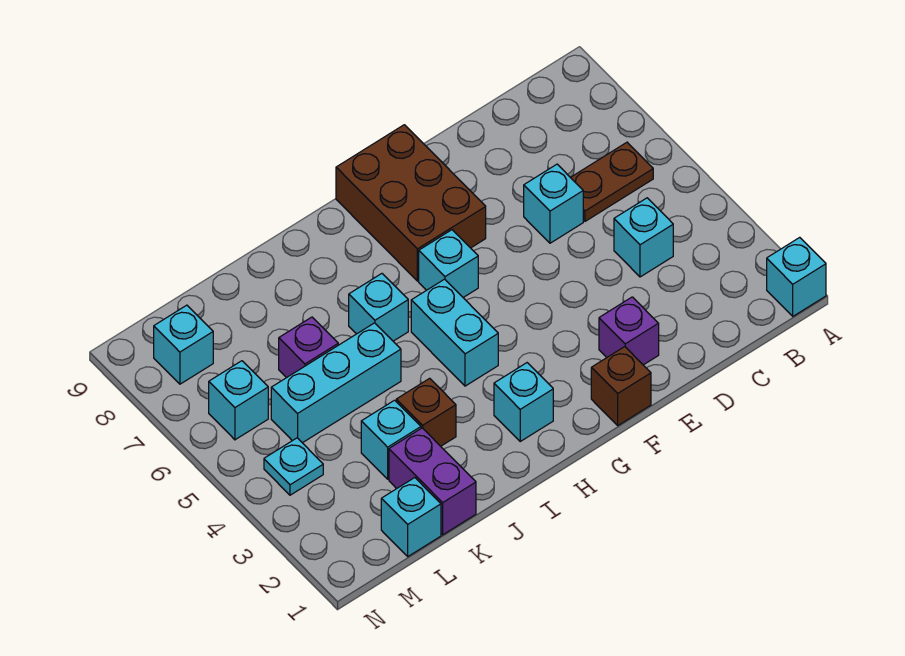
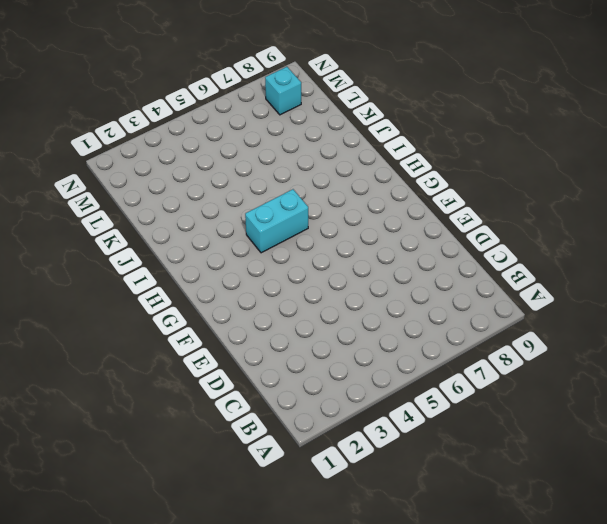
none -> cyan brick A1 level 1
none -> brown plate B6:C6 level 1
none -> cyan brick C4 level 1

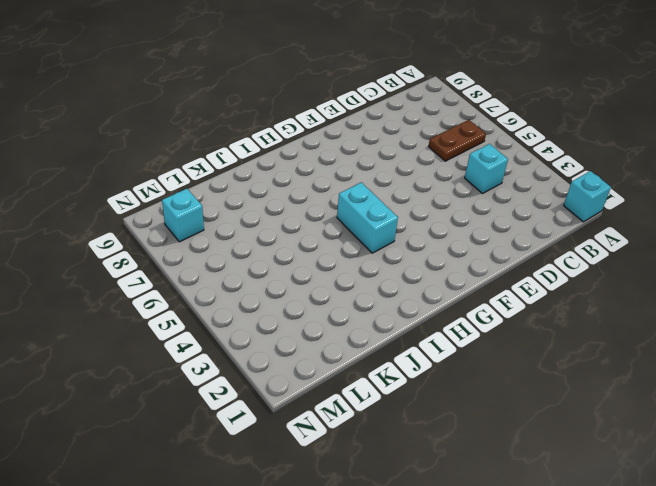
none -> cyan brick D6 level 1
none -> purple brick E2 level 1
none -> brown brick F1 level 1

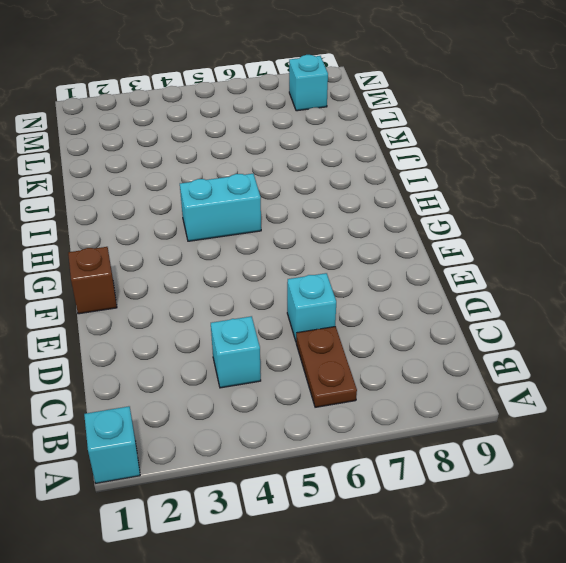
none -> purple brick E2 level 1
none -> brown brick F7:G9 level 1
none -> cyan brick G6 level 1

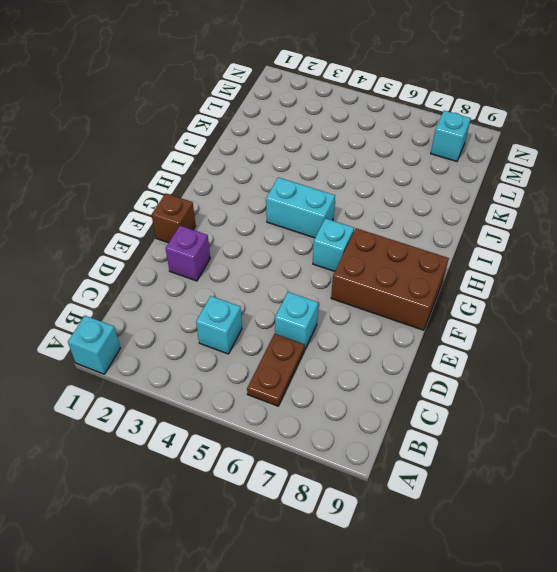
none -> cyan brick H2 level 1
none -> cyan brick I6 level 1
none -> brown brick J3 level 1

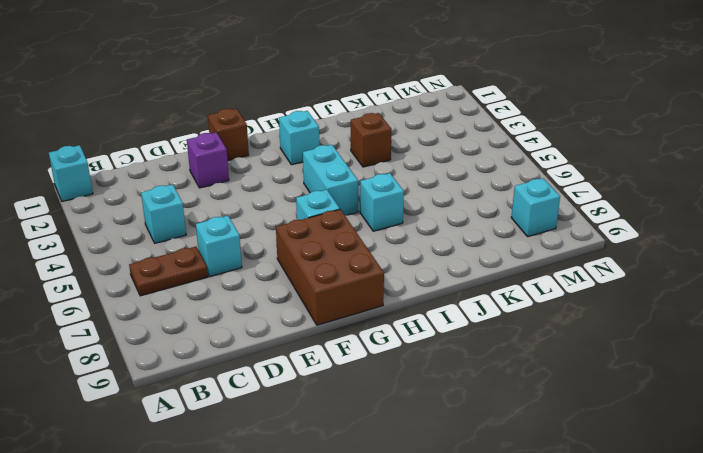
none -> cyan brick J5:L5 level 1
none -> purple brick K1:K2 level 1
none -> cyan brick K3 level 1

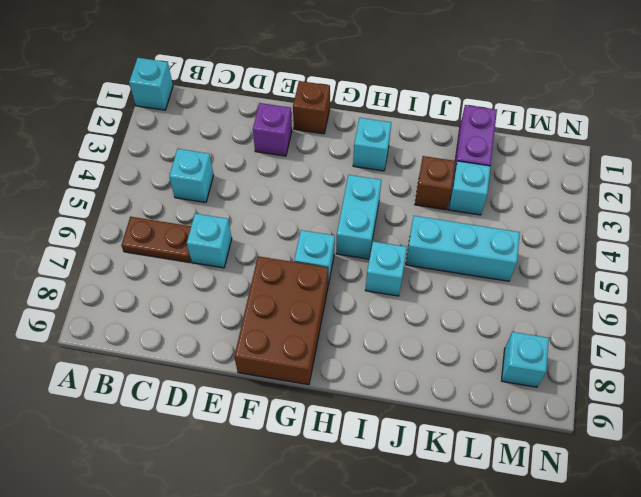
none -> purple brick K6 level 1
none -> cyan brick L1 level 1
none -> cyan plate M4 level 1

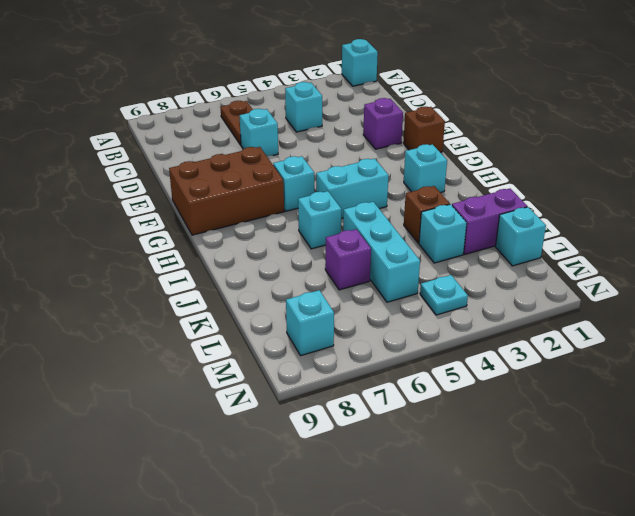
none -> cyan brick M6 level 1

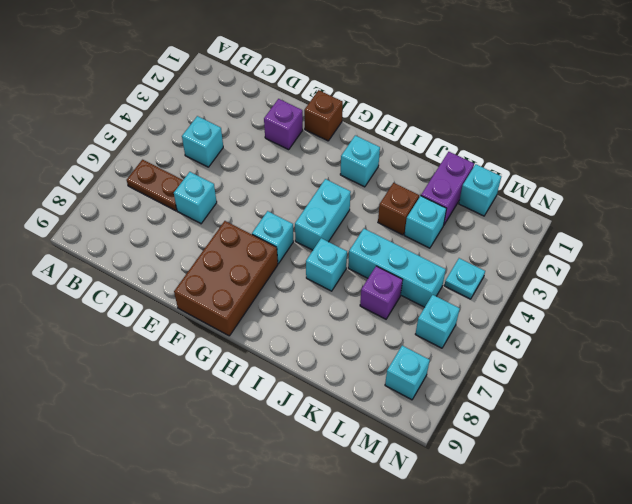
none -> cyan brick A1 level 1

